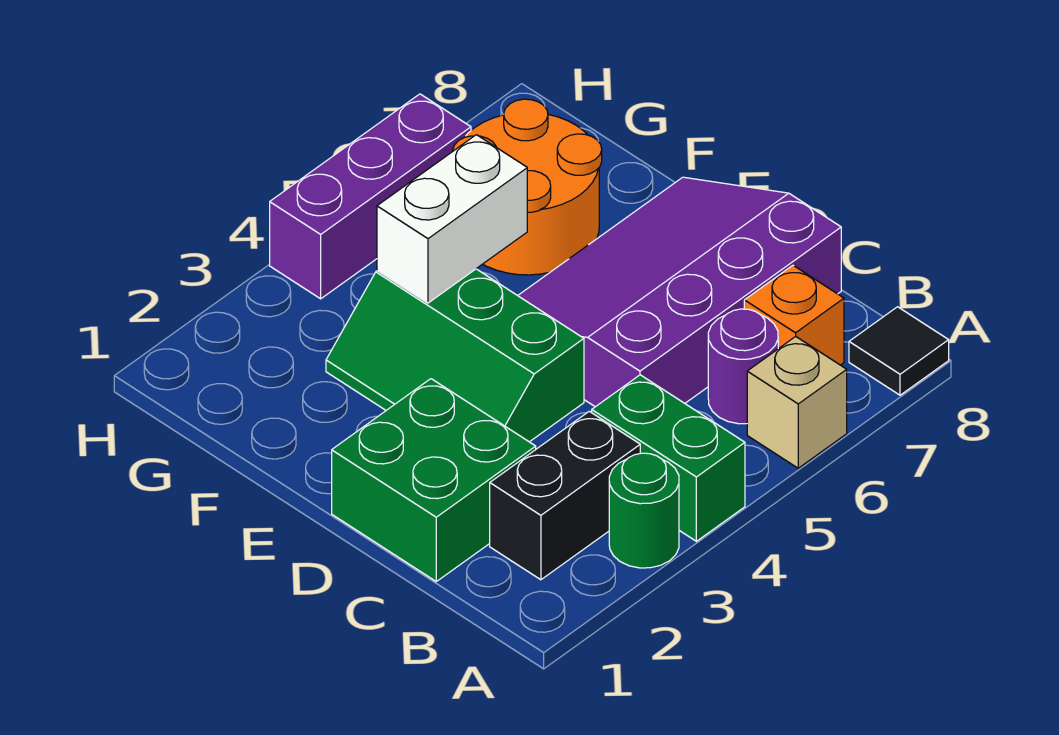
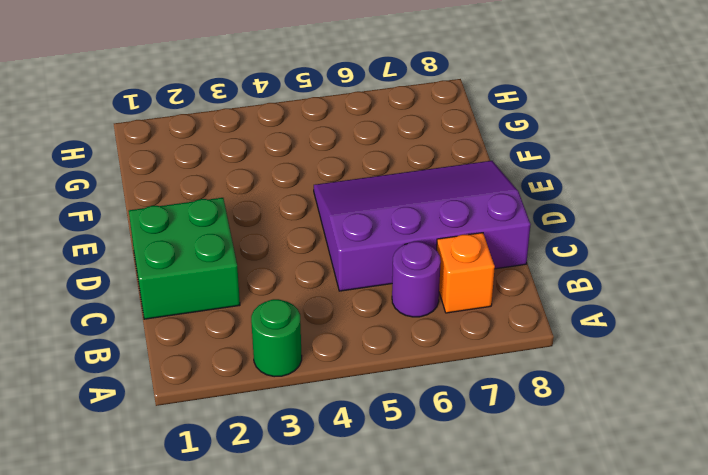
none -> green brick A4:B4 level 1
none -> tan brick A6 level 1
none -> black tile A8 level 1

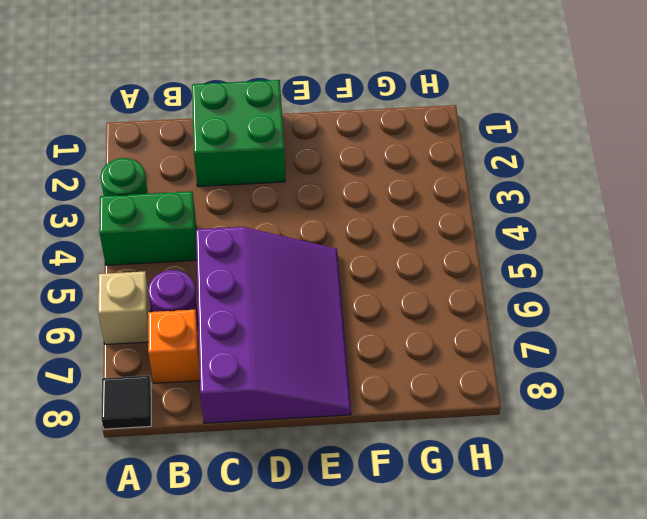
none -> black brick B2:B3 level 1
none -> green slope D3:F4 level 1 top 4
none -> orange round brick F6:G7 level 1

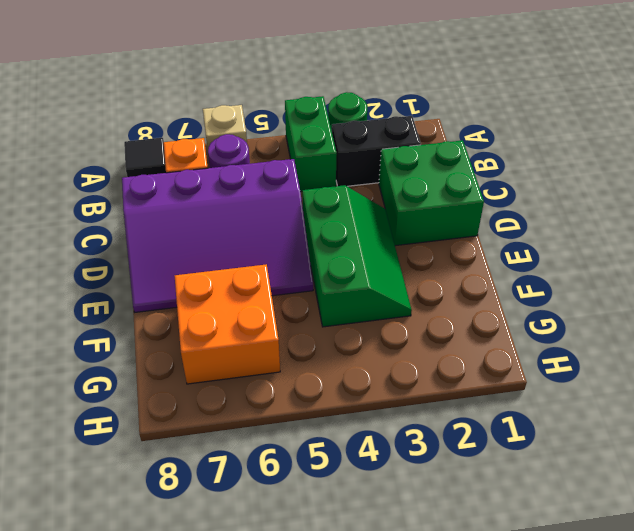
orange brick F6:G7 level 1 -> orange round brick F6:G7 level 1
none -> purple brick H4:H6 level 1
none -> white brick F4:F5 level 2

